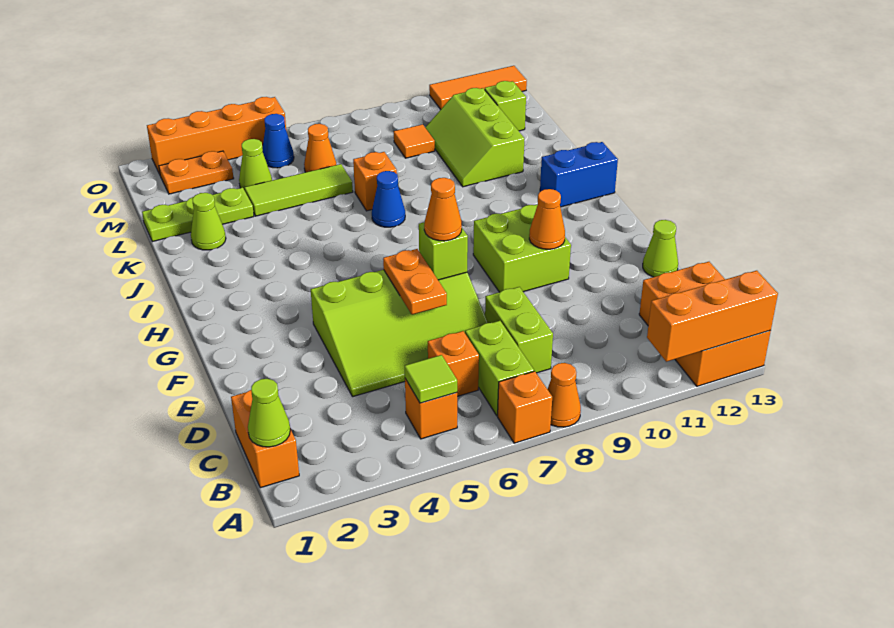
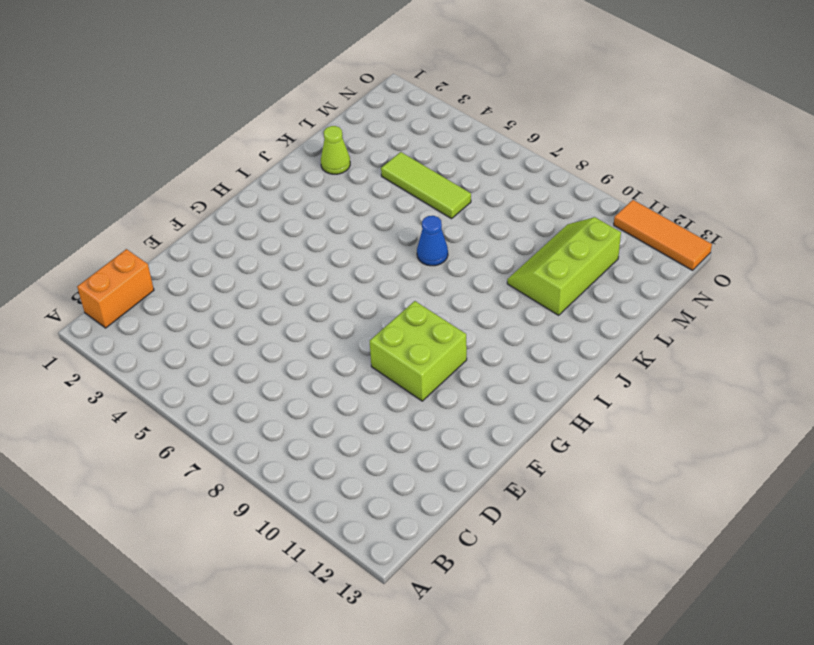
none -> orange brick A7 level 1
none -> orange cone A8 level 1
none -> orange brick A12:C13 level 1
none -> orange brick B5 level 1

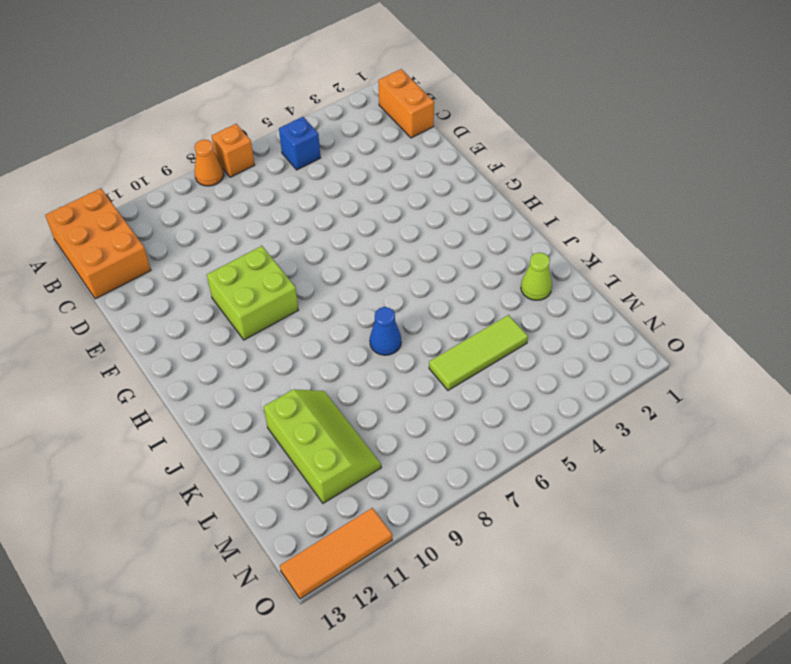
blue brick B5 level 1 -> orange brick B5 level 1
none -> lime brick B7:C7 level 1
none -> orange brick C6 level 1
none -> lime brick C8:D8 level 1
none -> lime slope D4:F7 level 1 top F

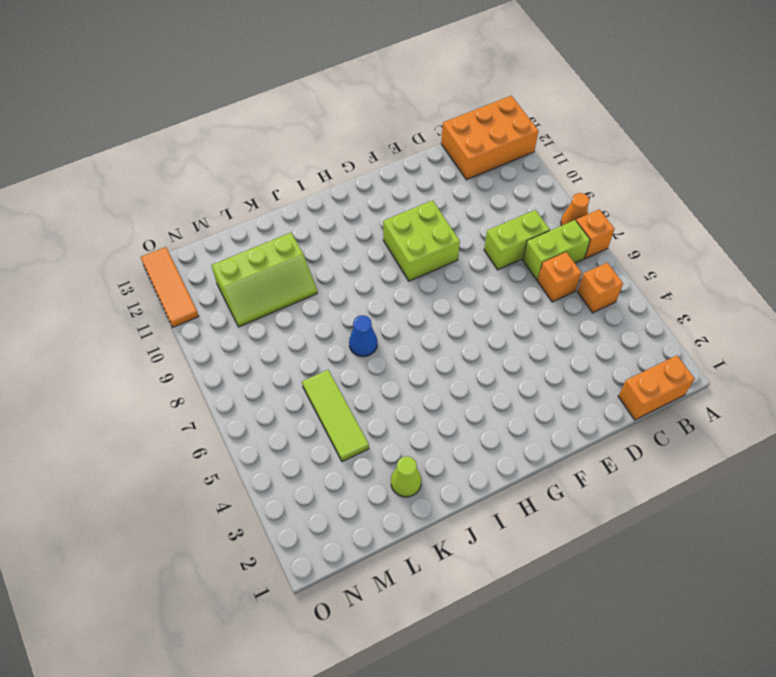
none -> lime slope D4:F7 level 1 top F
none -> lime cone E13 level 1
none -> blue brick I12:I13 level 1
none -> orange brick K7 level 1

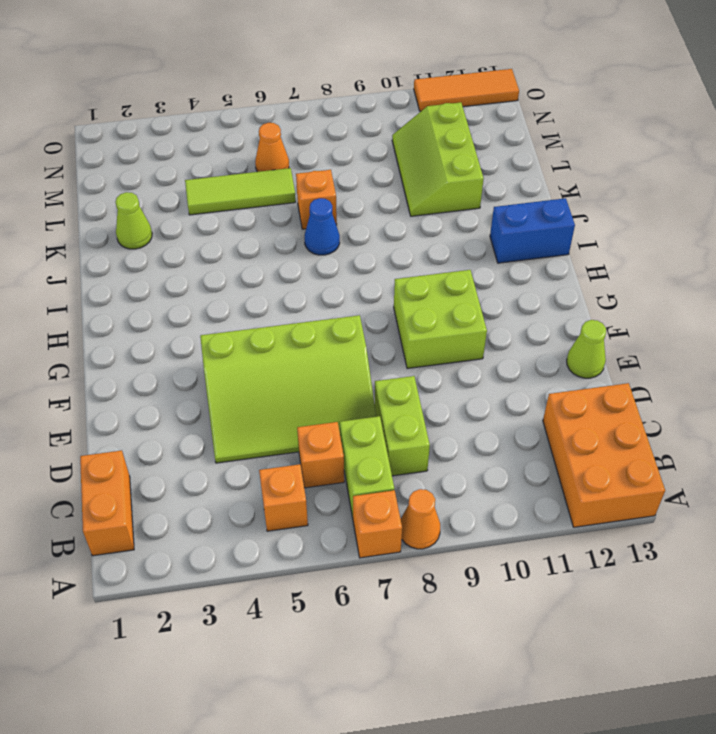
none -> lime plate L1:L3 level 1
none -> lime cone M4 level 1
none -> orange tile M9 level 1
none -> lime brick M12 level 1

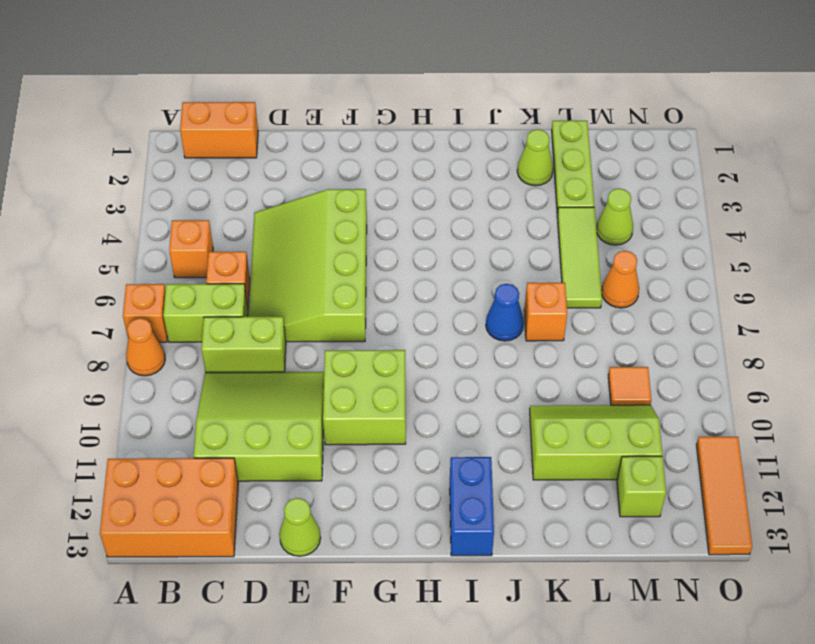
lime slope C9:E11 level 1 top 11 -> none
none -> orange plate N2:N3 level 1
none -> blue cone N5 level 1
none -> orange brick O2:O5 level 1
none -> orange brick A11:A13 level 2

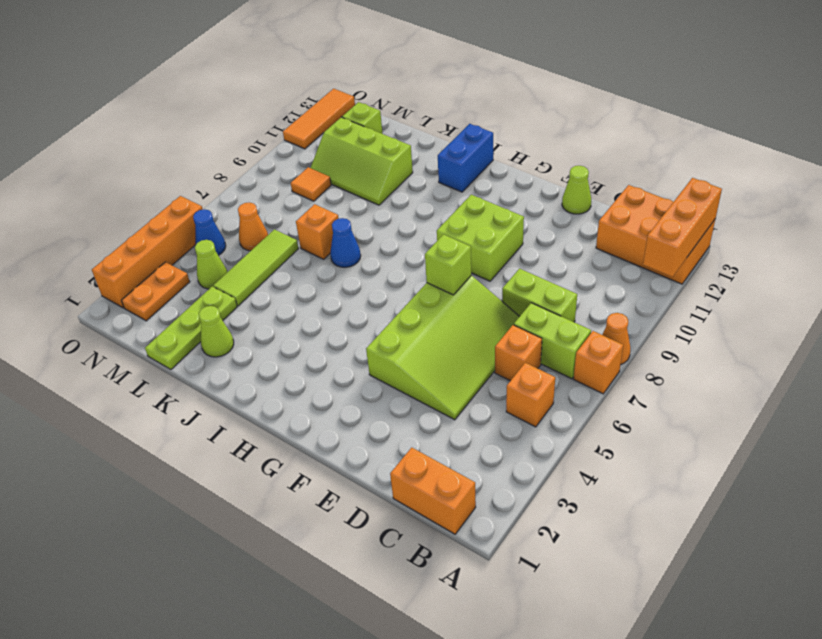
none -> lime cone B1 level 2
none -> lime tile B5 level 2
none -> orange plate E6:F6 level 2
none -> orange cone F10 level 2

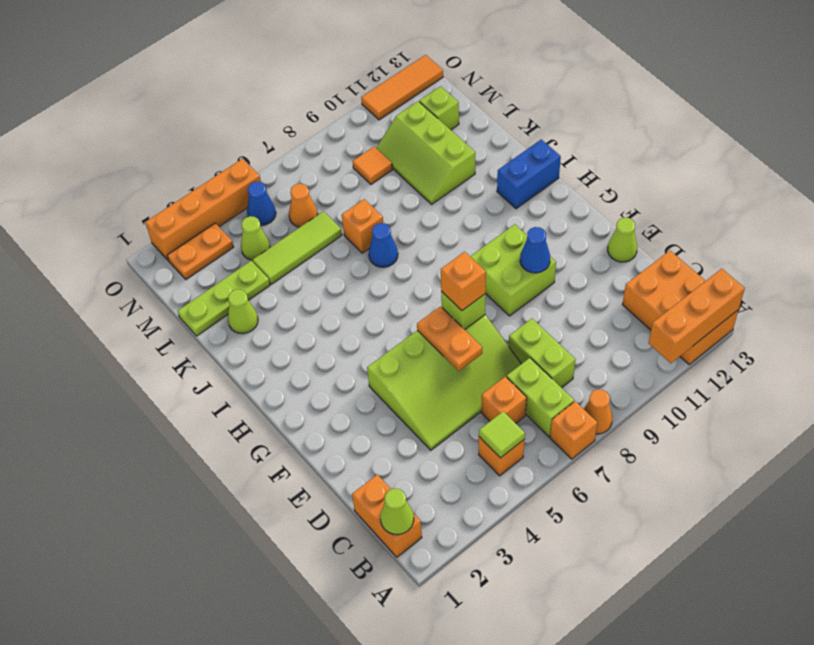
orange brick F7 level 3 -> orange cone F7 level 3
blue cone F10 level 2 -> orange cone F10 level 2

